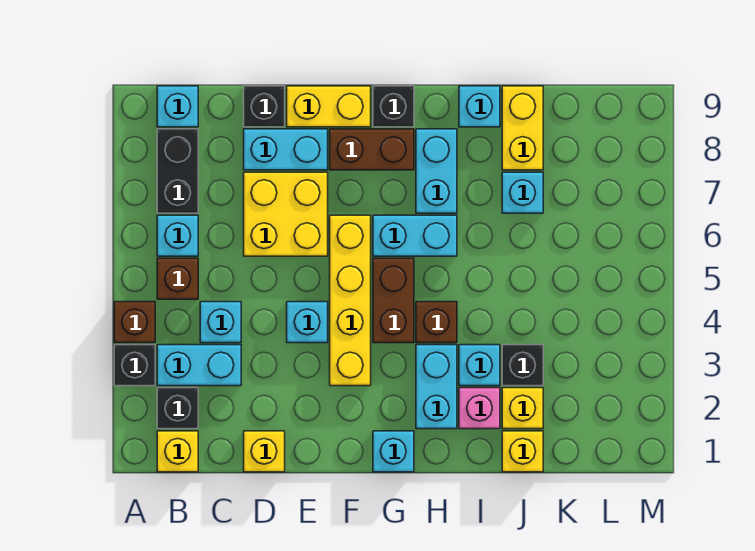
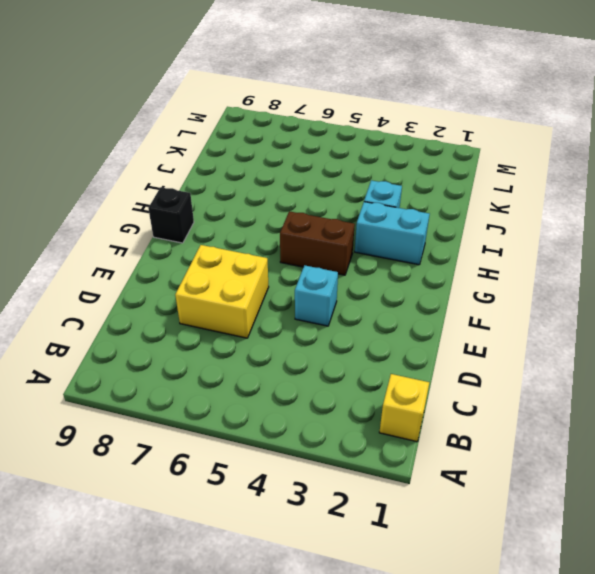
none -> black brick A3 level 1
none -> brown brick A4 level 1
none -> black brick B2 level 1
none -> cyan brick B3:C3 level 1

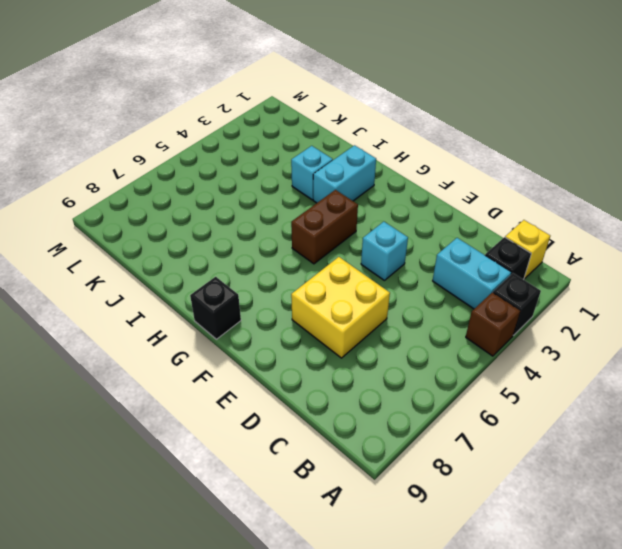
none -> brown brick B5 level 1
none -> cyan brick B6 level 1
none -> black brick B7:B8 level 1
none -> cyan brick B9 level 1

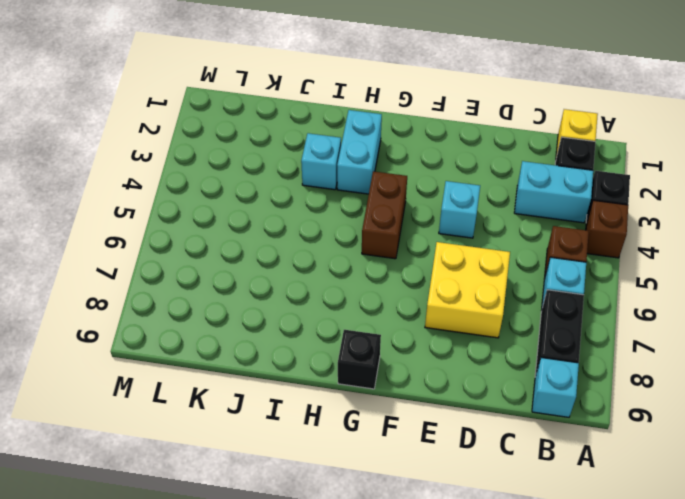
none -> cyan brick C4 level 1
none -> yellow brick D1 level 1
none -> cyan brick D8:E8 level 1
none -> black brick D9 level 1

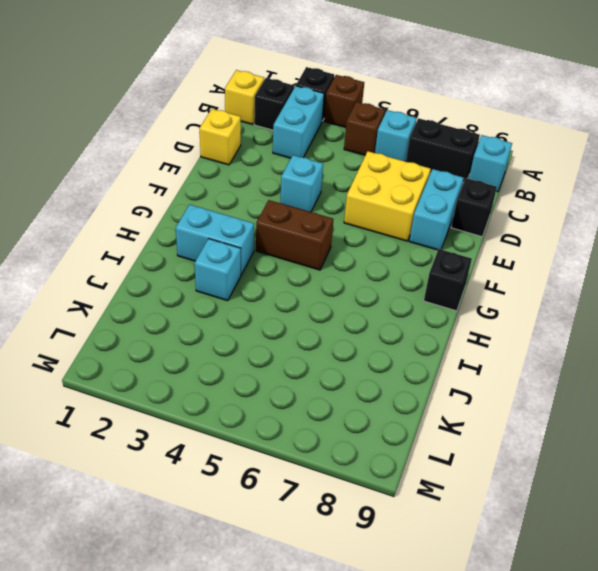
none -> cyan brick C4 level 1
none -> yellow brick E9:F9 level 1
none -> yellow brick F3:F6 level 1
none -> brown brick F8:G8 level 1

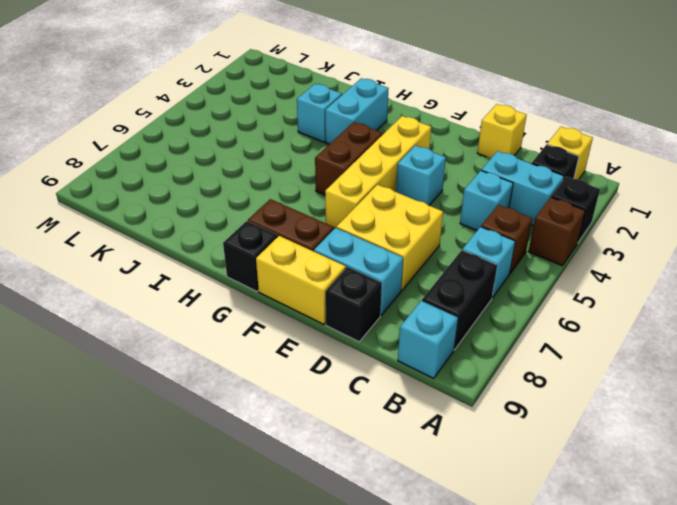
none -> cyan brick G1 level 1
none -> cyan brick G6:H6 level 1
none -> brown brick H4 level 1
none -> cyan brick H7:H8 level 1

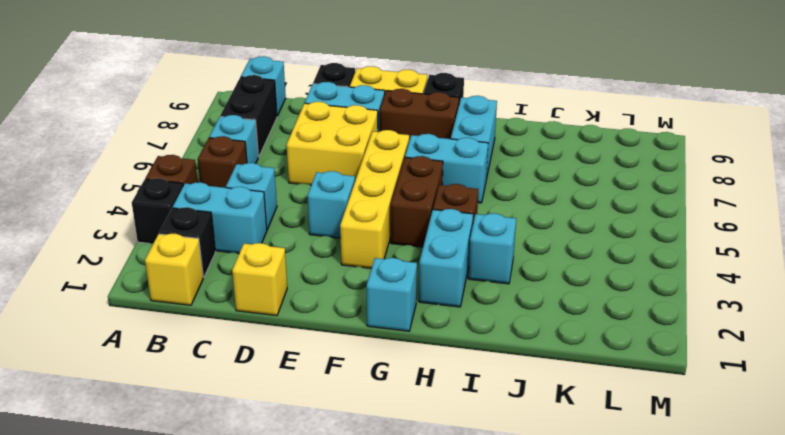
none -> pink brick I2 level 1
none -> cyan brick I9 level 1
none -> yellow brick J1 level 1
none -> yellow brick J2 level 1

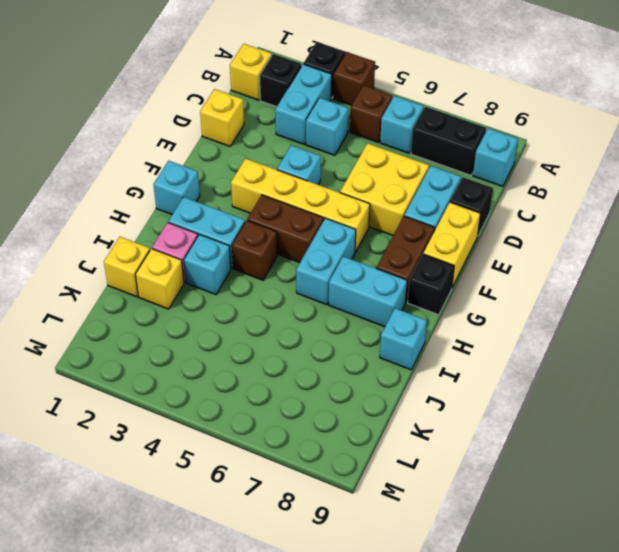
none -> black brick J3 level 1
none -> cyan brick J7 level 1
none -> yellow brick J8:J9 level 1

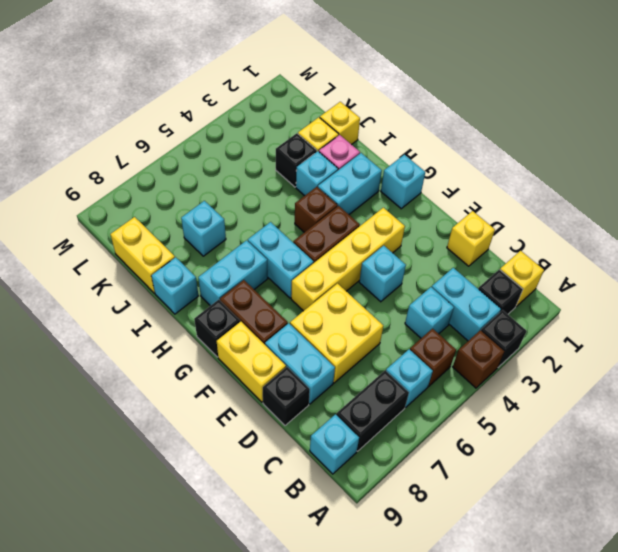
yellow brick J9:K9 level 1 -> yellow brick J8:J9 level 1

